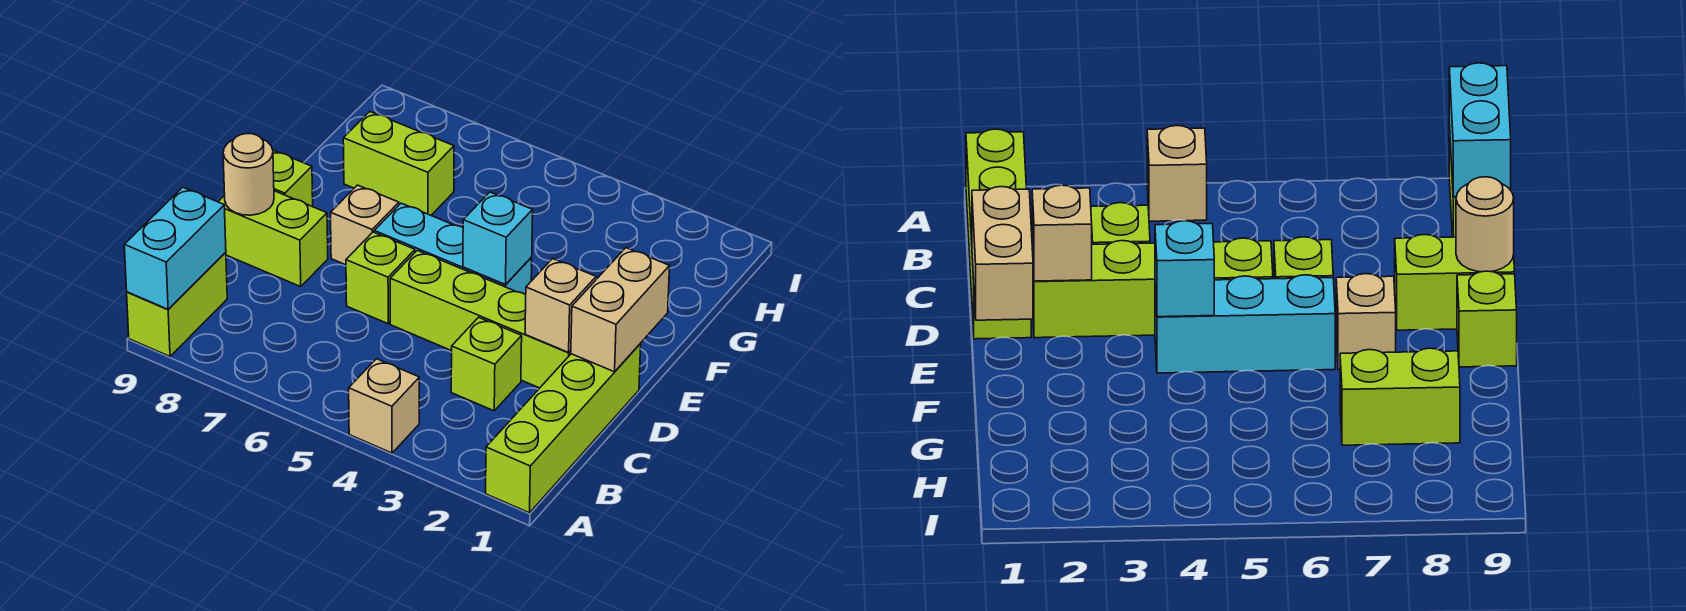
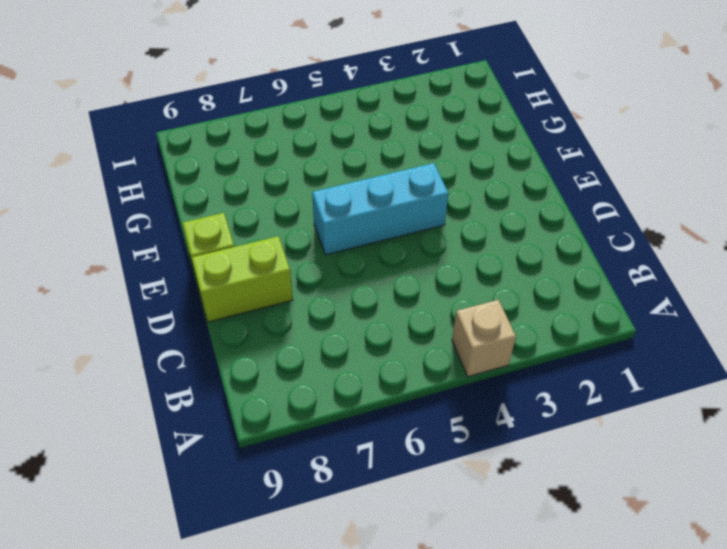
none -> lime brick A1:D1 level 1
none -> lime brick A9:B9 level 1
none -> lime brick C3 level 1

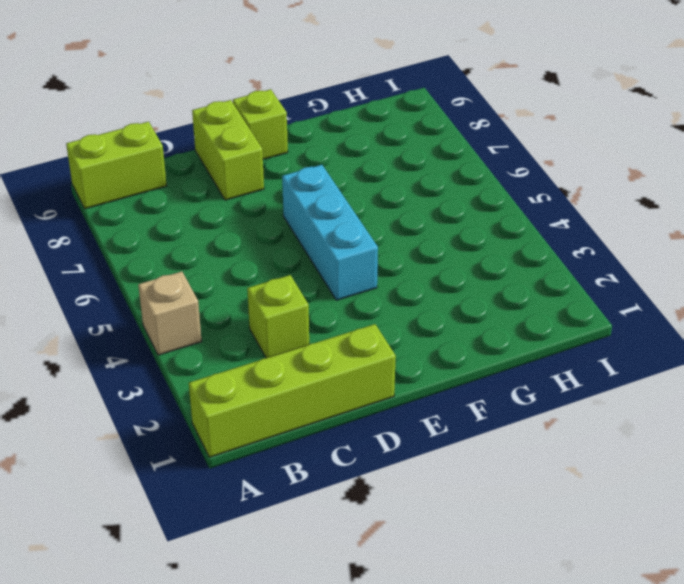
none -> lime brick D2:D5 level 1
none -> lime brick D6 level 1
none -> tan brick E7 level 1

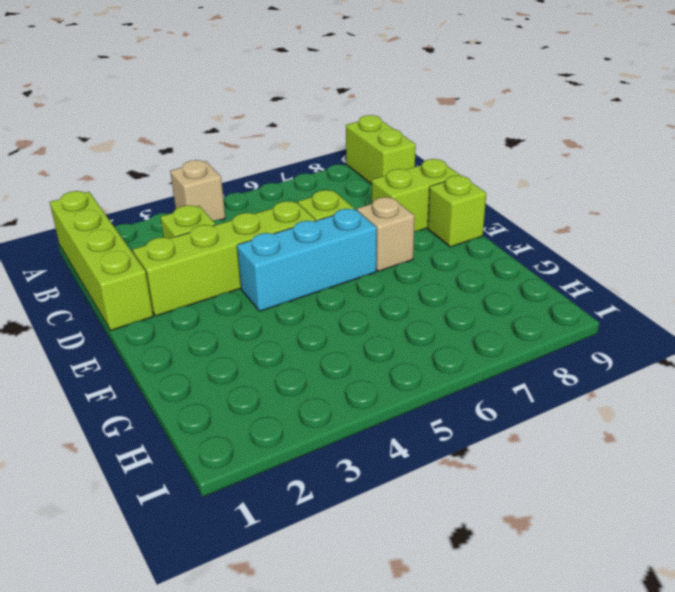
none -> lime brick G7:G8 level 1
none -> cyan brick A9:B9 level 2
none -> tan brick D1:E1 level 2

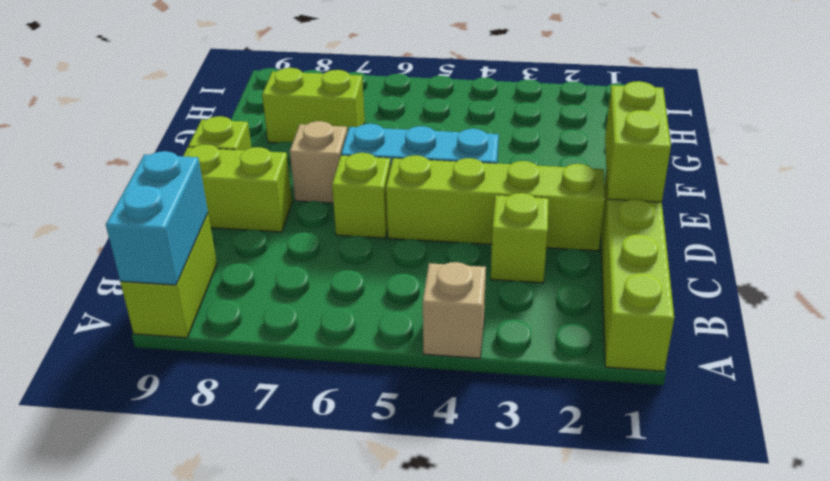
lime brick D1:E1 level 2 -> tan brick D1:E1 level 2
none -> tan brick D2 level 2
none -> tan round brick D9 level 2
none -> cyan brick E4 level 2

